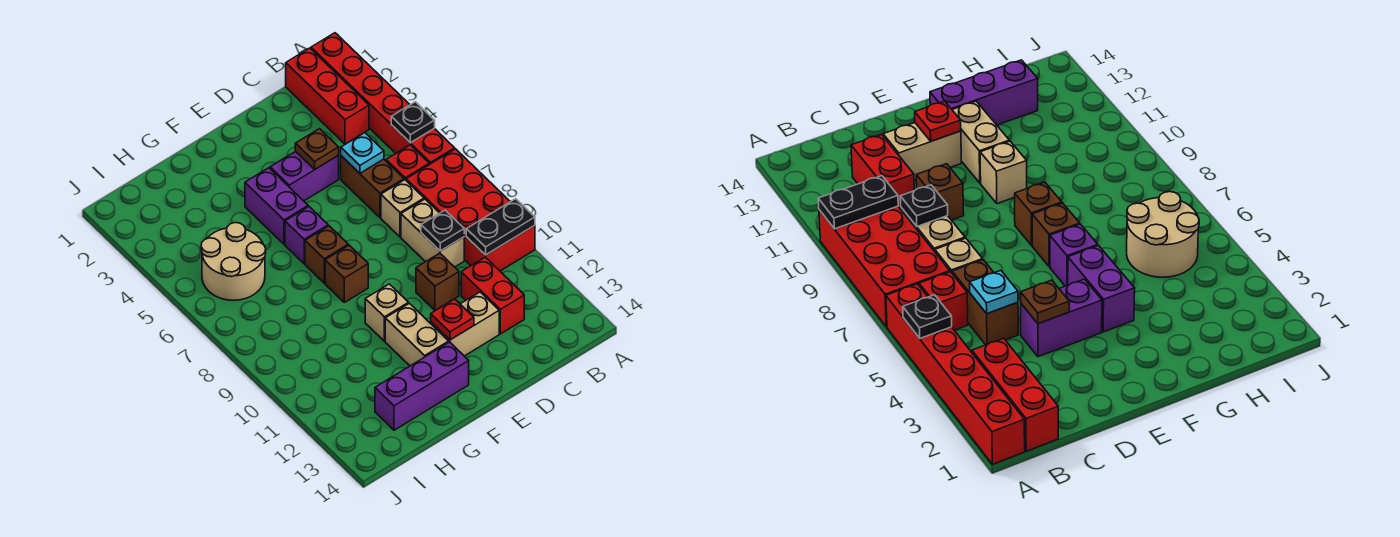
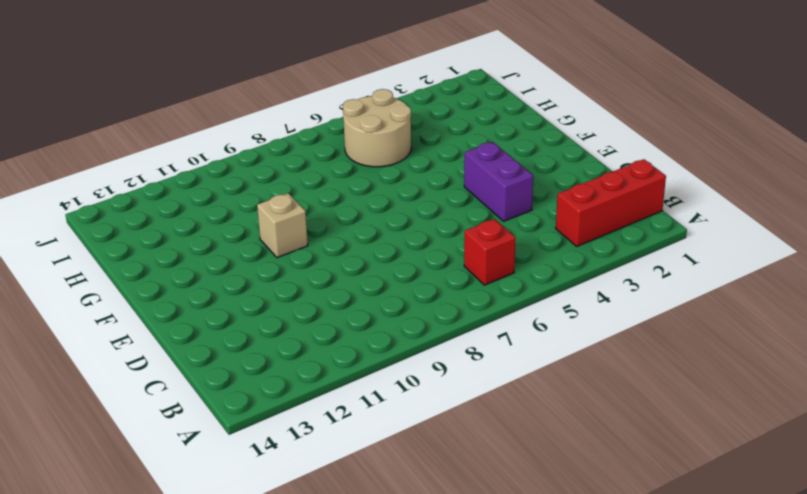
none -> red brick A1:A6 level 1
none -> red brick A7:B10 level 1
none -> brown brick C5:C6 level 1

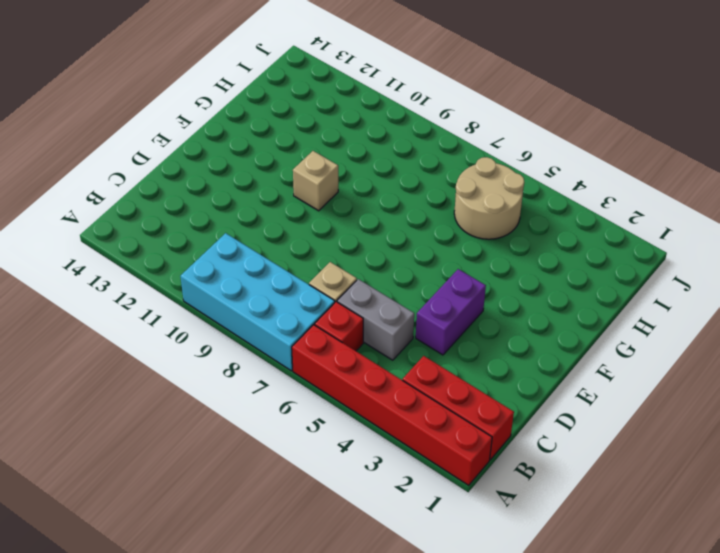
cyan brick A7:B10 level 1 -> red brick A7:B10 level 1
grey brick C5:C6 level 1 -> brown brick C5:C6 level 1
none -> tan brick C8:C9 level 1
none -> red brick C11:C12 level 1
none -> brown brick D10 level 1

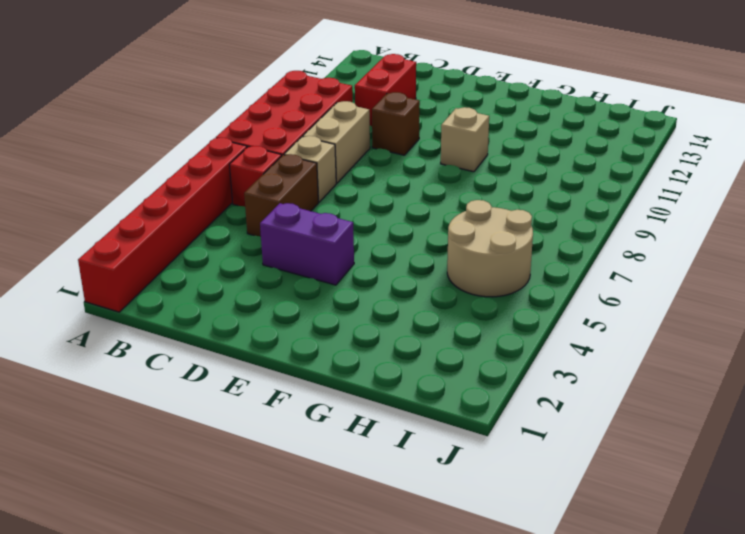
none -> red brick B1:B3 level 1
none -> tan brick D12:E12 level 1
none -> purple brick F4:F5 level 1

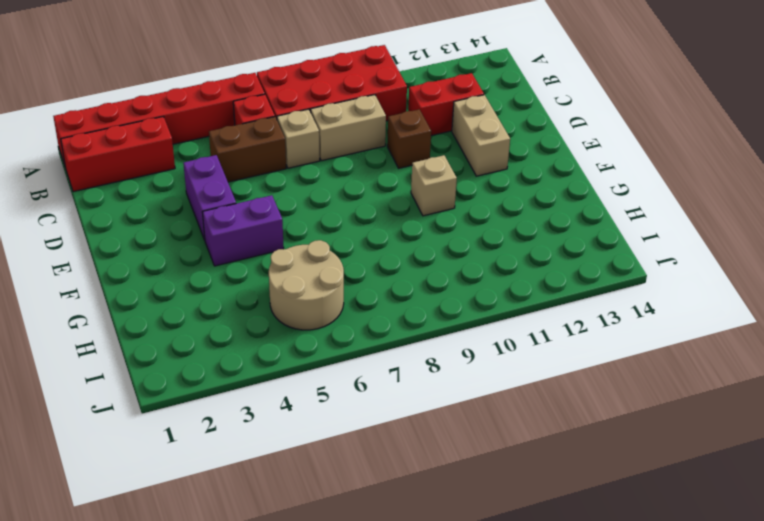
none -> purple brick F6 level 1
none -> brown brick F7 level 1
none -> brown brick F8 level 1

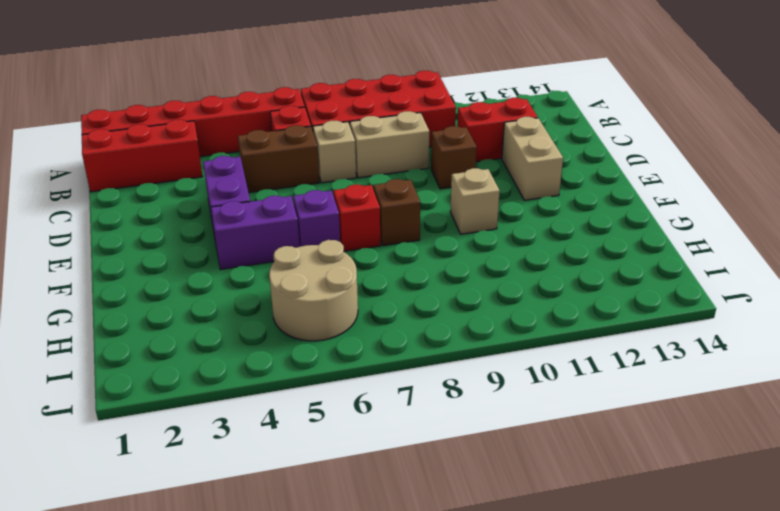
red brick F7 level 1 -> brown brick F7 level 1
none -> tan brick F11:F12 level 1
none -> purple brick F13:H13 level 1
none -> black plate A5 level 2

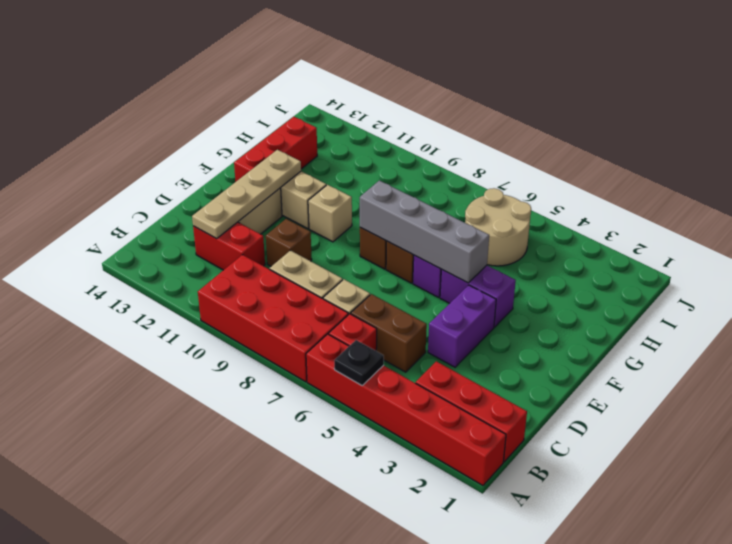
tan plate C12:F12 level 2 -> red plate E12 level 2
grey brick F5:F8 level 2 -> none
red brick F13:H13 level 1 -> purple brick F13:H13 level 1
none -> black plate A10:B10 level 2
none -> cyan plate C5 level 2
none -> black plate C9 level 2

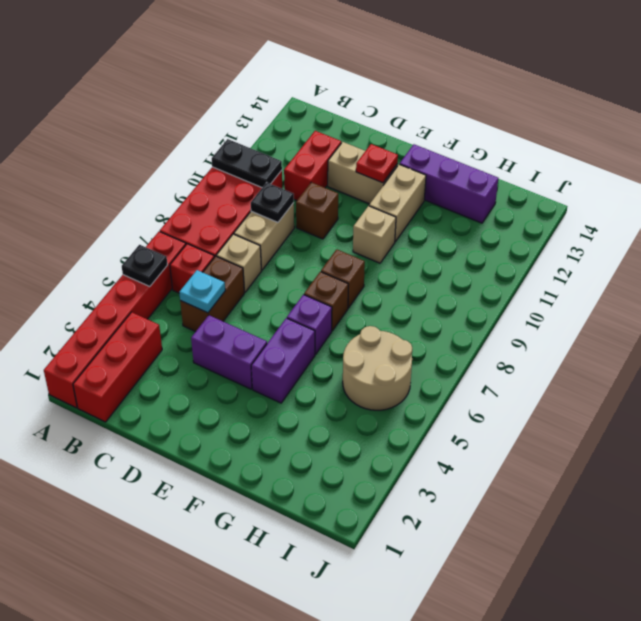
none -> brown plate D4 level 2

